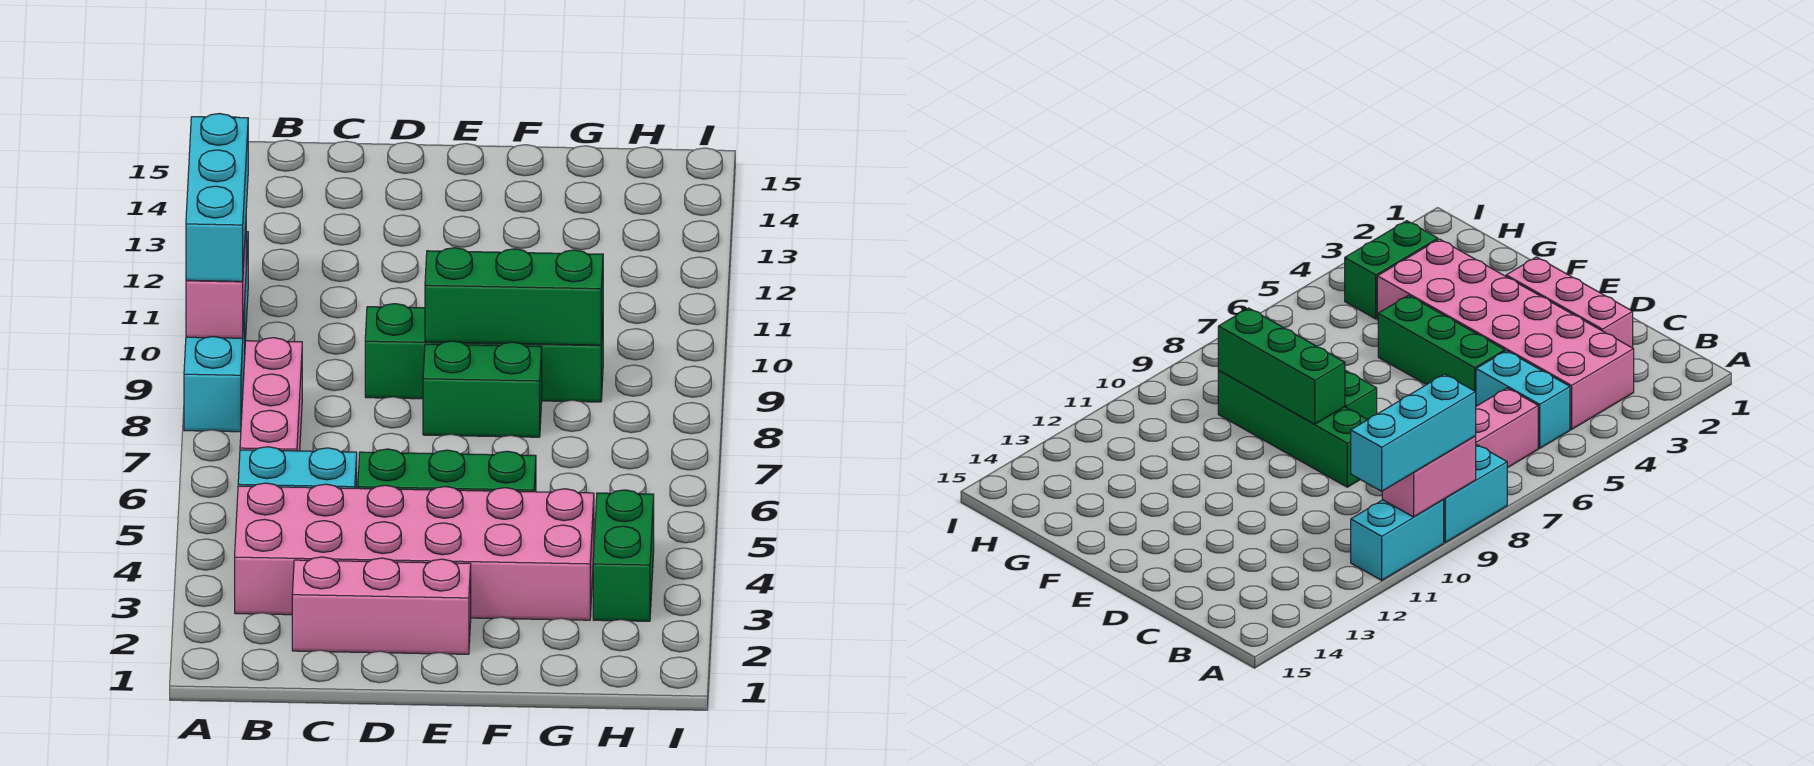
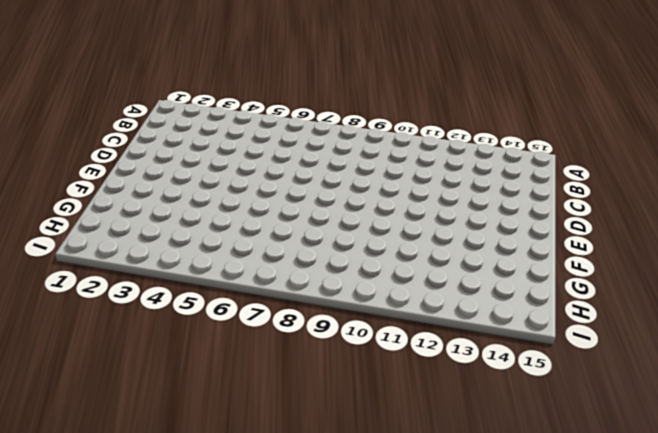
none -> cyan brick A8:A9 level 1
none -> cyan brick A10:A11 level 1
none -> pink brick B3:G4 level 1

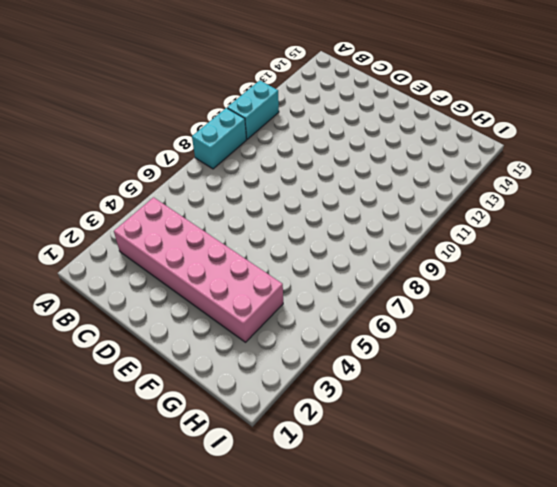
none -> cyan brick B5:C5 level 1
none -> pink brick B6:B8 level 1
none -> pink brick C2:E2 level 1

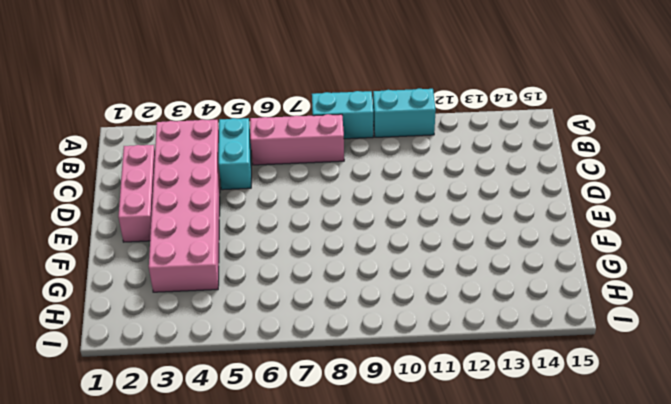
none -> green brick D5:F5 level 1
none -> green brick D9:G9 level 1
none -> green brick E8:F8 level 1

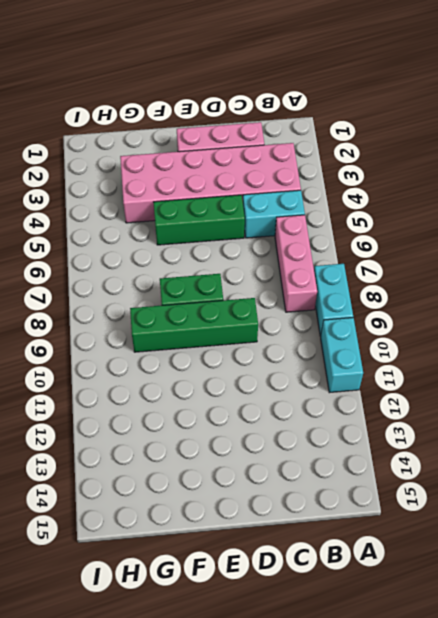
none -> green brick H3:H4 level 1
none -> pink brick A9:A10 level 2
none -> green brick E9:G9 level 2

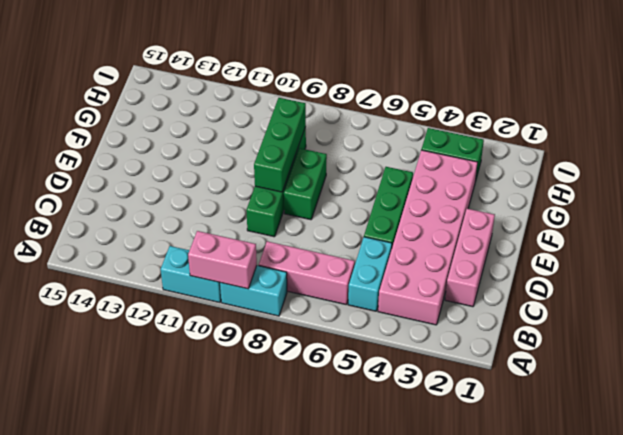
none -> cyan brick A9:A11 level 3

